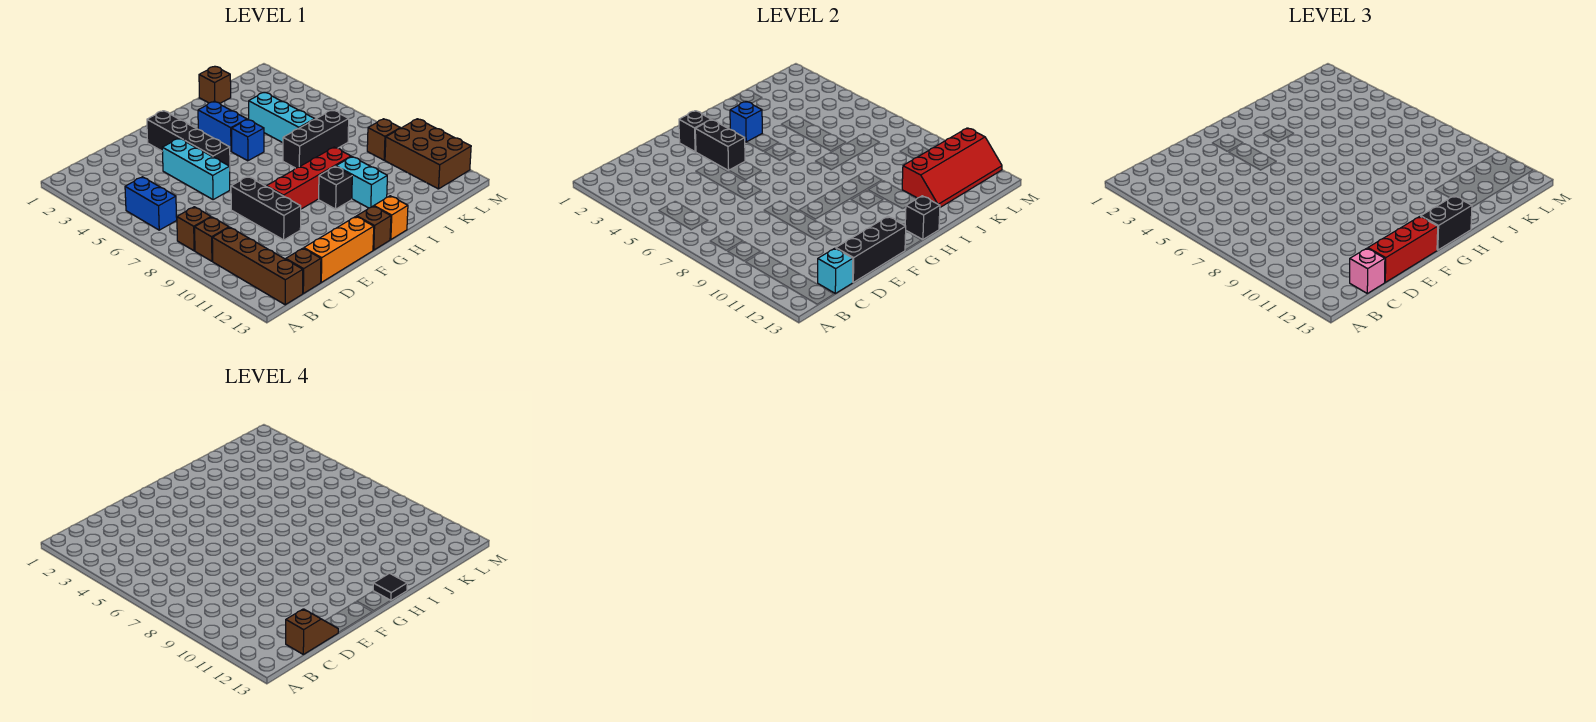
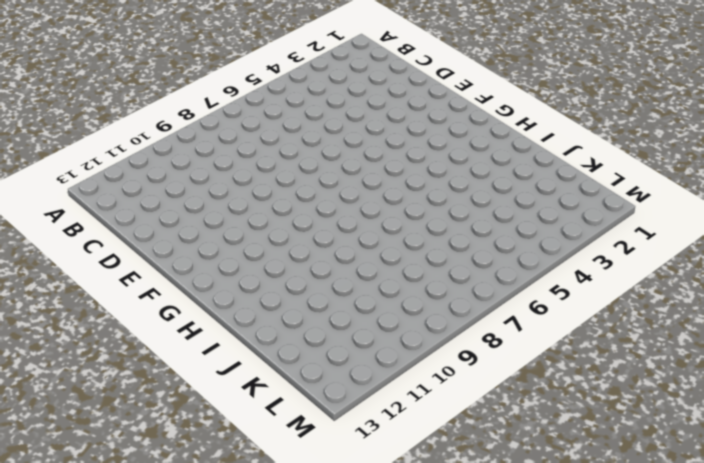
none -> blue brick B5:B6 level 1
none -> brown brick B8 level 1
none -> brown brick B9 level 1
none -> brown brick B10:B13 level 1

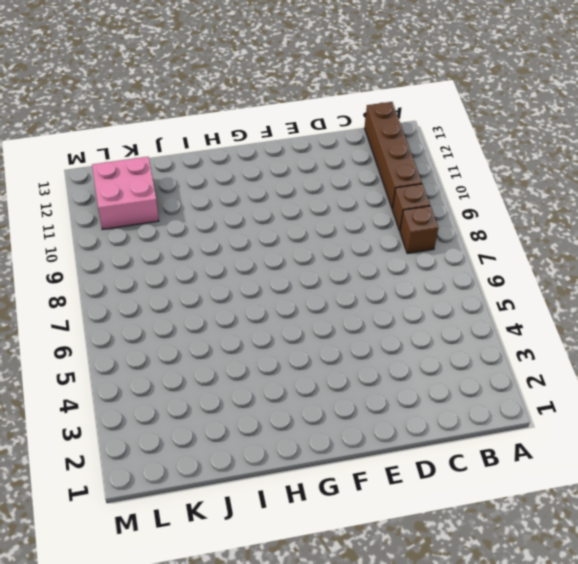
pink brick K11:L12 level 1 -> brown brick L10:M12 level 1
none -> blue brick B5:B6 level 1
none -> brown brick C13 level 1
none -> orange brick D13:F13 level 1
none -> cyan brick E4:E6 level 1

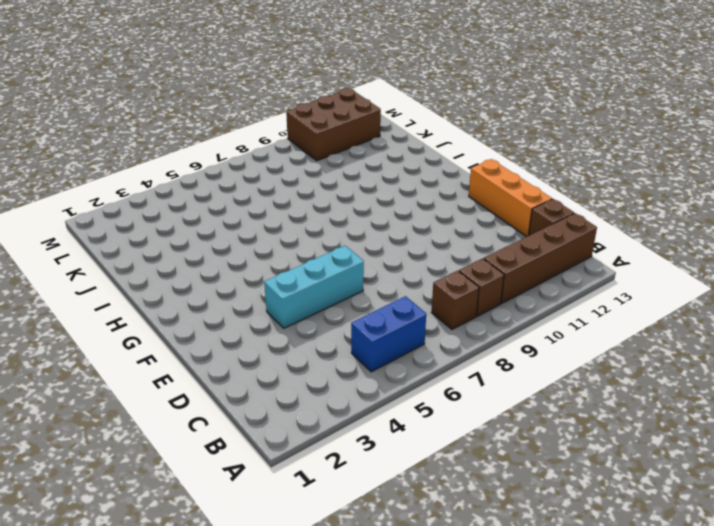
none -> black brick E8:E10 level 1
none -> black brick F2:F5 level 1
none -> red brick F9:I9 level 1
none -> brown brick G13 level 1

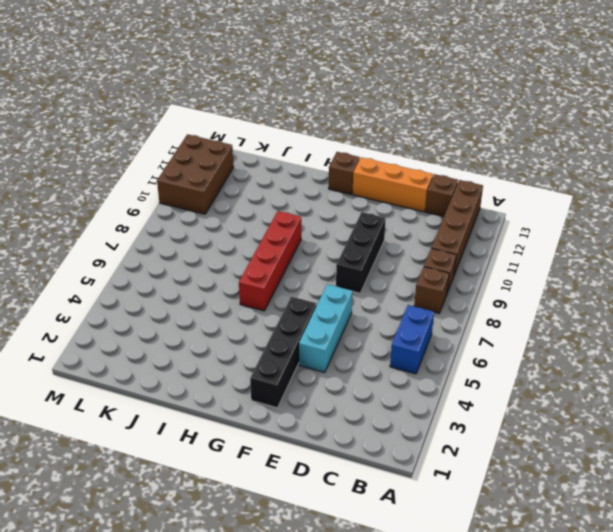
red brick H6:H9 level 1 -> red brick F9:I9 level 1
none -> blue brick H3:H4 level 1
none -> blue brick H5 level 1
none -> black brick H10 level 1
none -> orange brick H13 level 1

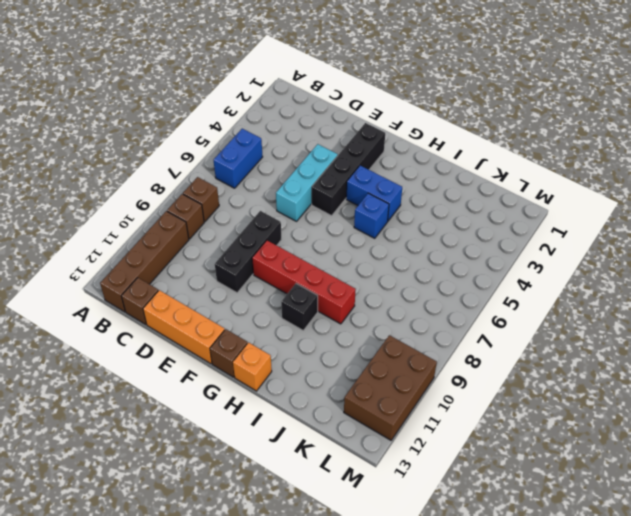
blue brick G4:H4 level 1 -> blue brick H3:H4 level 1
none -> black brick I7:K7 level 1
none -> cyan brick I10:I11 level 1
none -> brown brick J1 level 1
none -> cyan brick J4:J6 level 1

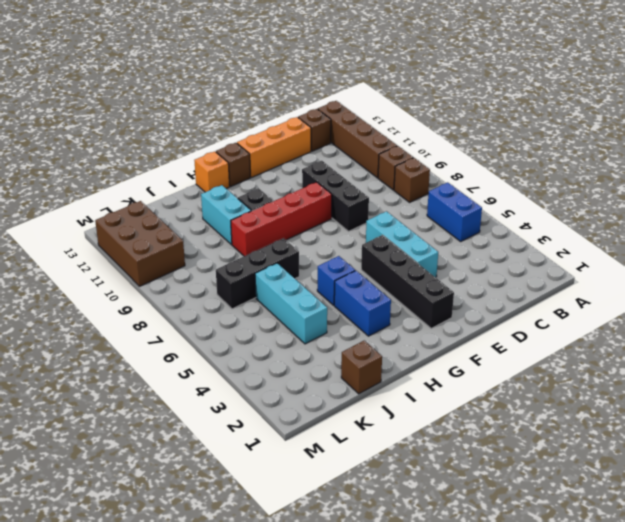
none -> brown brick L9 level 1
none -> cyan brick C13 level 2
none -> black brick D13:F13 level 2
none -> black brick F2 level 2

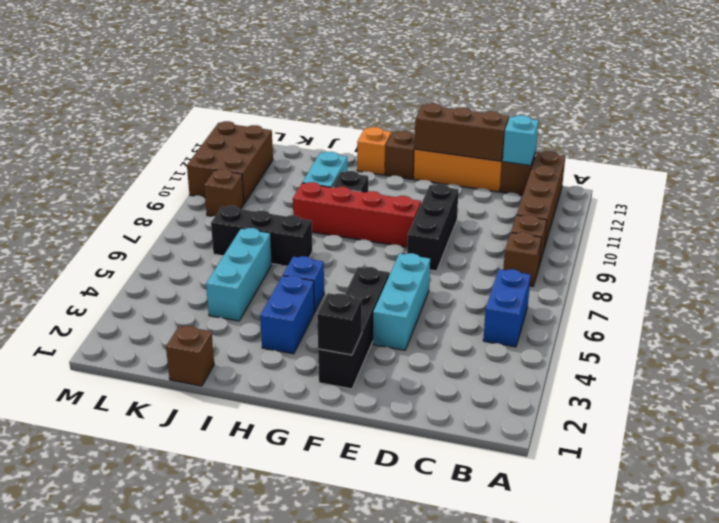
brown brick D13:F13 level 2 -> black brick D13:F13 level 2
none -> black brick F3:F4 level 2
none -> blue brick H3 level 2
none -> black brick H13 level 2
none -> red slope J11:M12 level 2 top 11

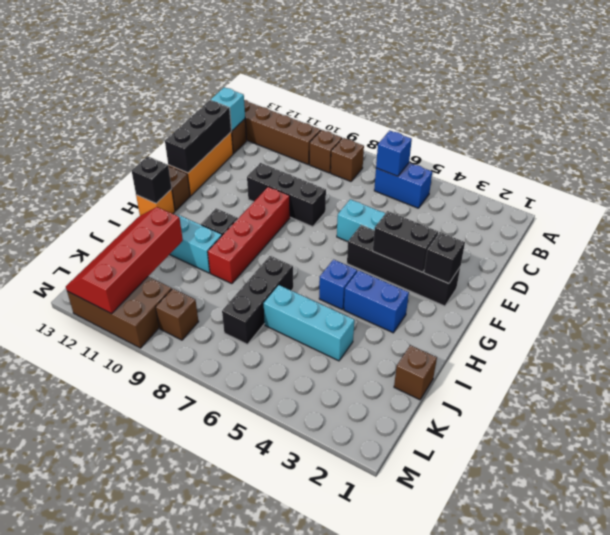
blue brick B6 level 2 -> blue brick H3 level 2
none -> pink brick C13 level 3
none -> red brick D13:F13 level 3
none -> black brick G13:H13 level 3
none -> brown slope C13:D13 level 4 top C

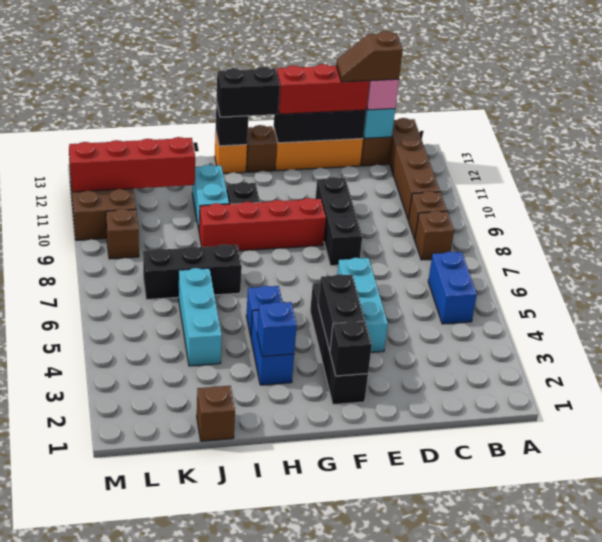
none -> black tile H13 level 4

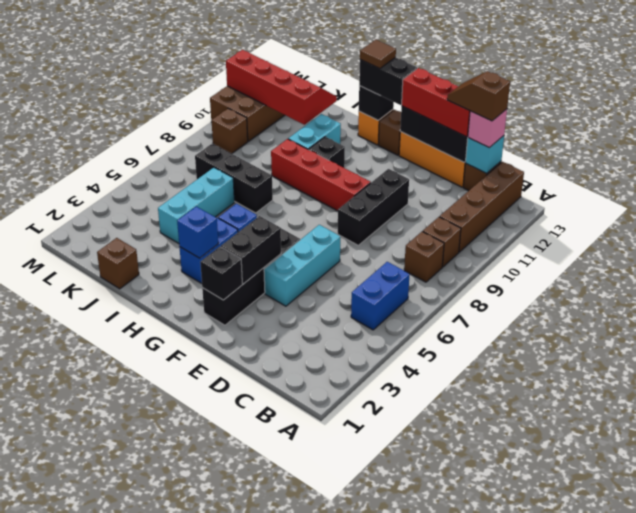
brown tile H13 level 4 -> black tile H13 level 4

